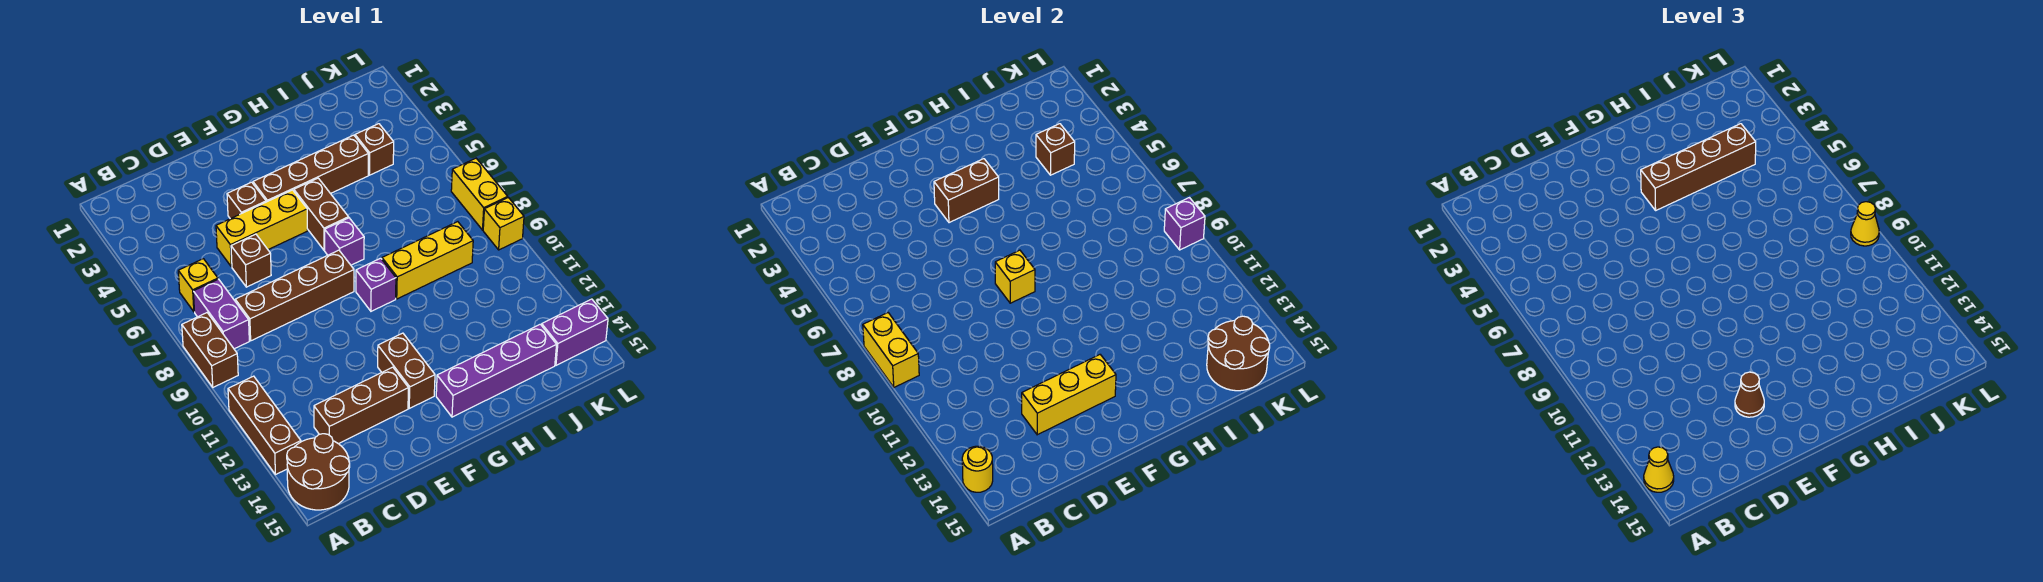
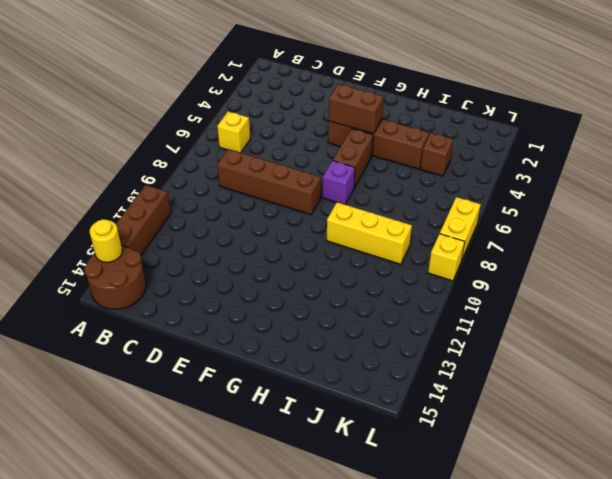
none -> brown brick A8:A9 level 1
none -> purple brick B7:B8 level 1
none -> brown brick C13:E13 level 1
none -> yellow brick D5:F5 level 1

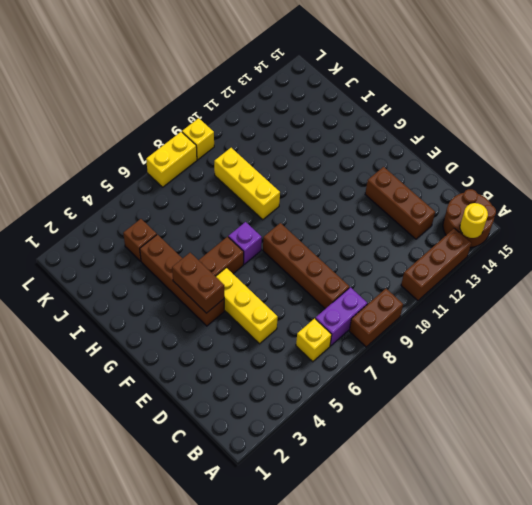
none -> brown brick D6 level 1
none -> brown brick E4 level 1
none -> brown brick F12:F13 level 1
none -> purple brick G9 level 1

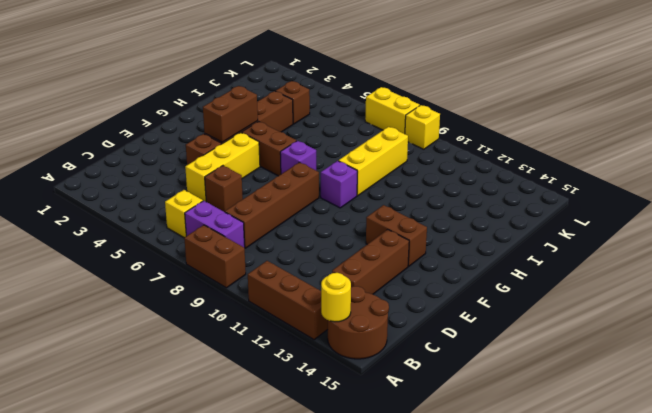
none -> purple brick G14:J14 level 1
none -> purple brick K14:L14 level 1
none -> yellow brick A8:A9 level 2
none -> yellow brick D13:F13 level 2

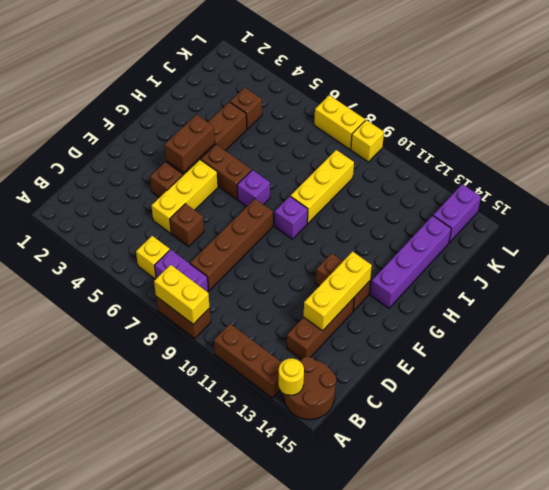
none -> yellow brick F8 level 2
none -> brown brick J4 level 2
none -> brown round brick J14:K15 level 2
none -> purple brick L9 level 2

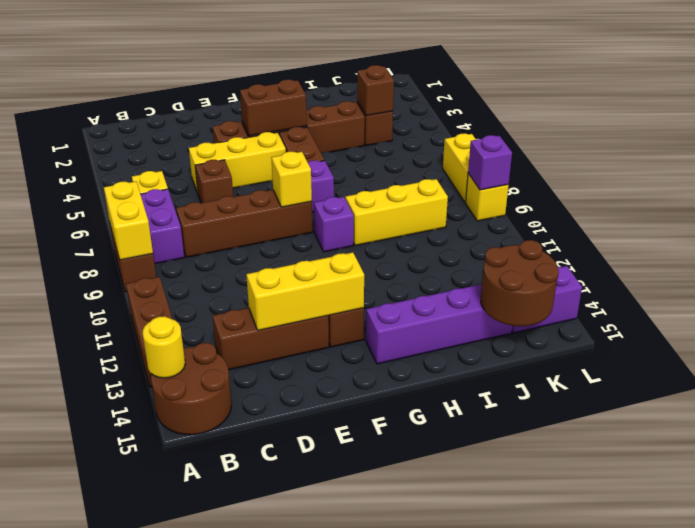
none -> yellow cone A14 level 3
none -> brown cone E13 level 3
none -> brown brick G4:J4 level 3
none -> yellow cone L9 level 3

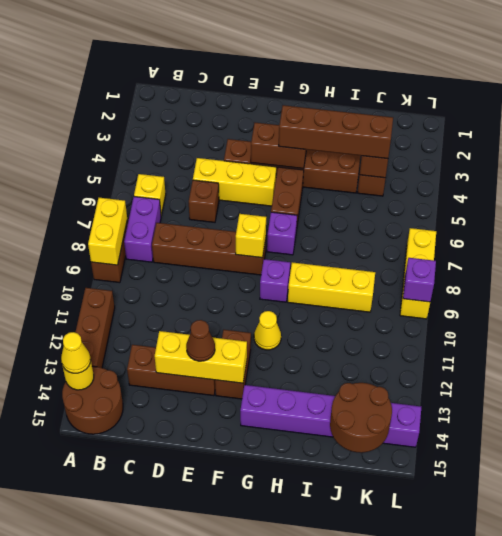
yellow cone G11 level 1 -> yellow cone L9 level 3

